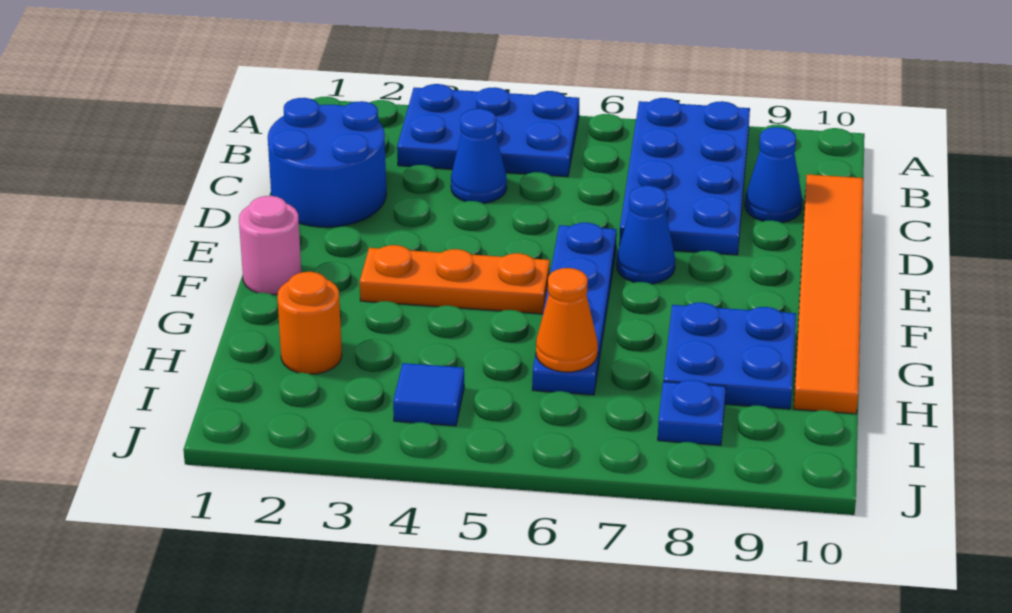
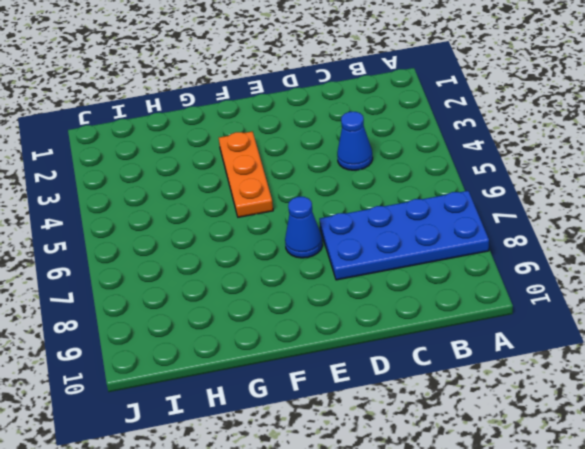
none -> blue plate A3:B5 level 1
none -> blue round brick C1:D2 level 1
none -> blue cone C9 level 1

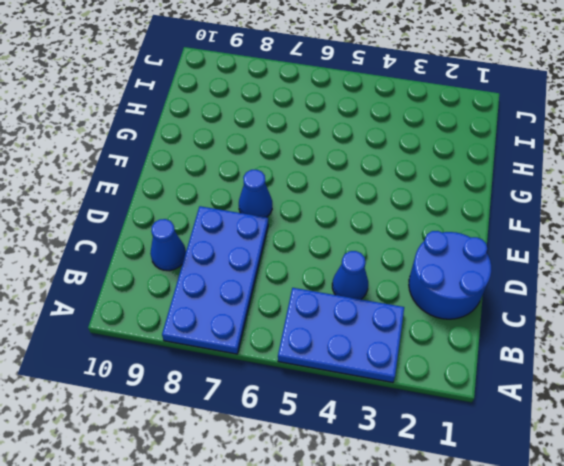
none -> orange tile C10:H10 level 1
none -> blue plate E6:H6 level 1
none -> pink round brick F1 level 1

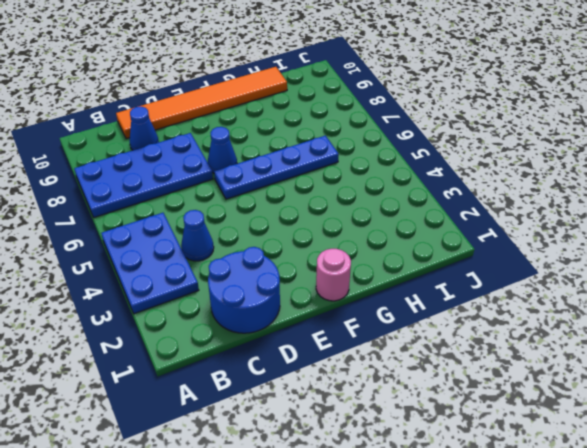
none -> orange plate F3:F5 level 1
none -> blue plate G8:H9 level 1
none -> orange round brick H2 level 1

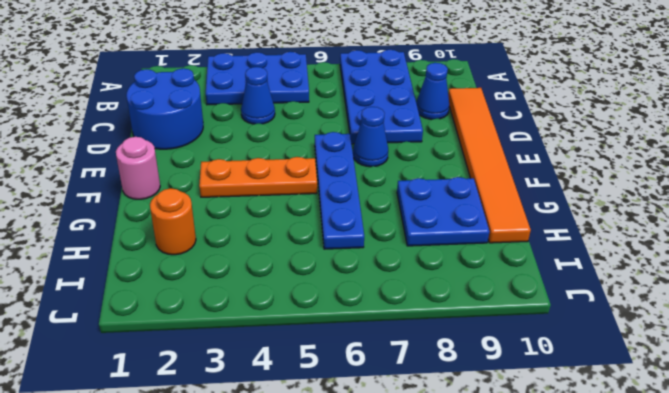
none -> blue tile I4 level 1
none -> blue plate I8 level 1
none -> orange cone H6 level 2

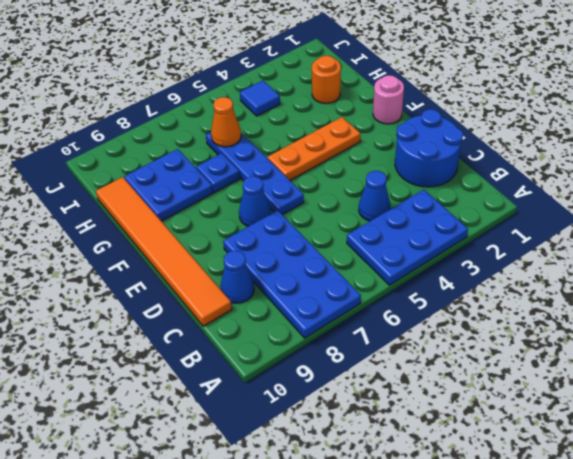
blue plate G7 level 1 -> blue plate I8 level 1

